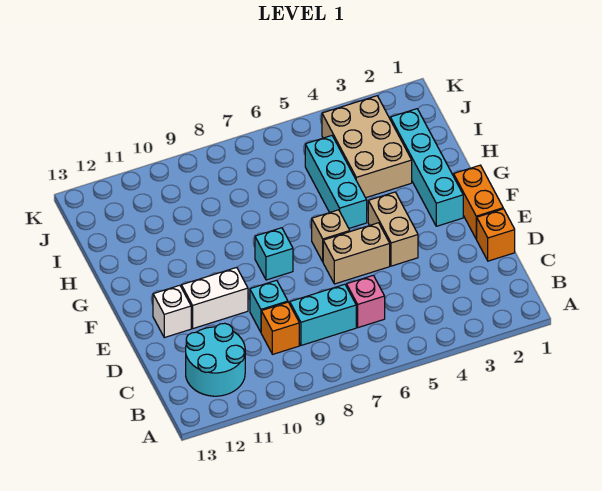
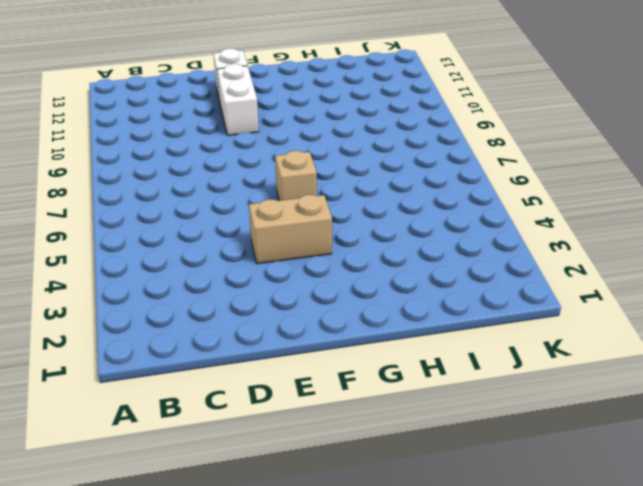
none -> cyan round brick B11:C12 level 1
none -> pink brick C6 level 1
none -> cyan brick C7:C8 level 1

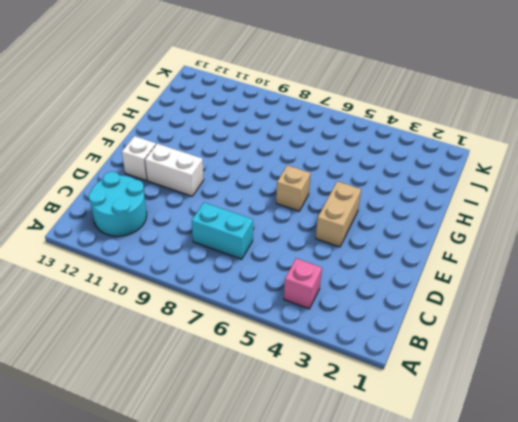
pink brick B4 level 1 -> pink brick C6 level 1
none -> orange brick C9 level 1
none -> orange brick D1 level 1
none -> cyan brick D9 level 1

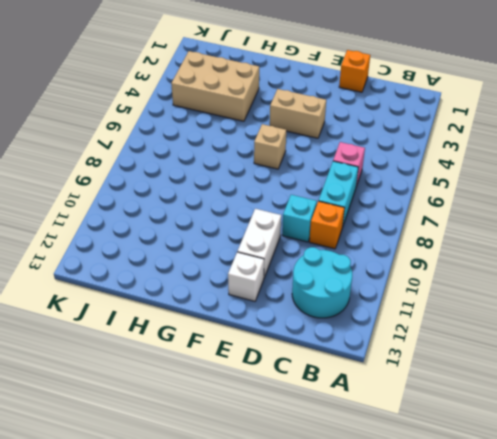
none -> orange brick E1:F1 level 1
none -> tan brick E5:E6 level 1
none -> cyan brick F2:I2 level 1

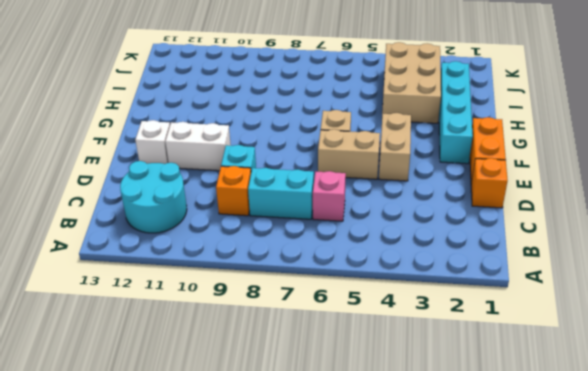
none -> cyan brick F8 level 1
none -> cyan brick G5:I5 level 1

